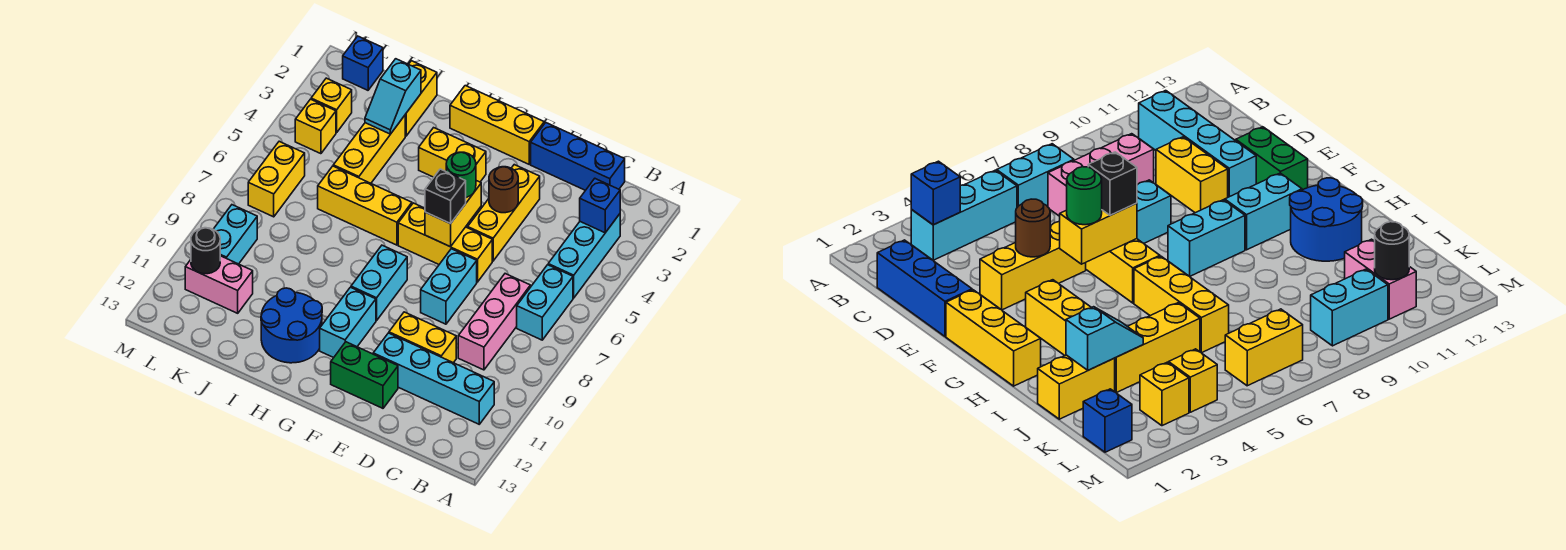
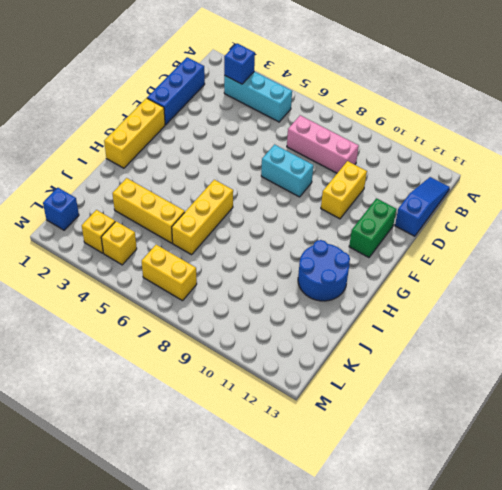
blue slope B13:D13 level 1 top D -> none
none -> cyan brick B6:B7 level 1
none -> cyan brick B11:E11 level 1
none -> yellow brick E3:E5 level 1
none -> yellow brick E6:G6 level 1

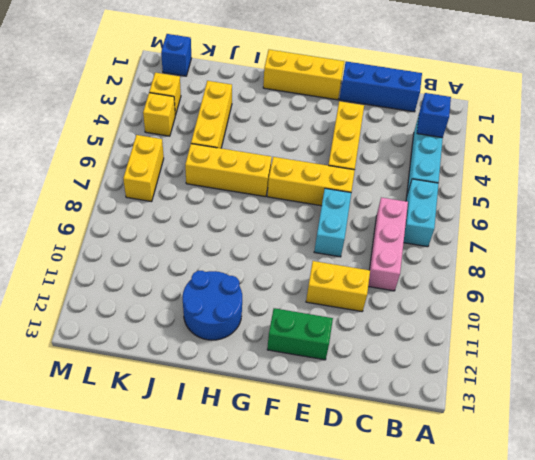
none -> cyan brick B11:E11 level 1
none -> yellow brick G3:H3 level 1
none -> cyan brick G8:G9 level 1
none -> cyan brick G10:G11 level 1

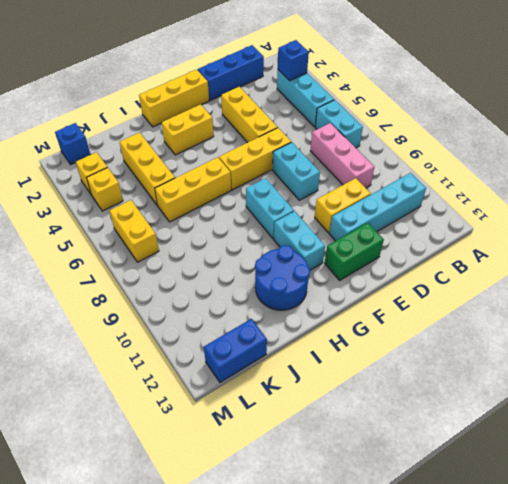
blue brick K13:L13 level 1 -> none
none -> yellow brick J1:J2 level 1
none -> pink brick K11:L11 level 1
none -> cyan brick L9:L10 level 1
none -> brown round brick E4 level 2

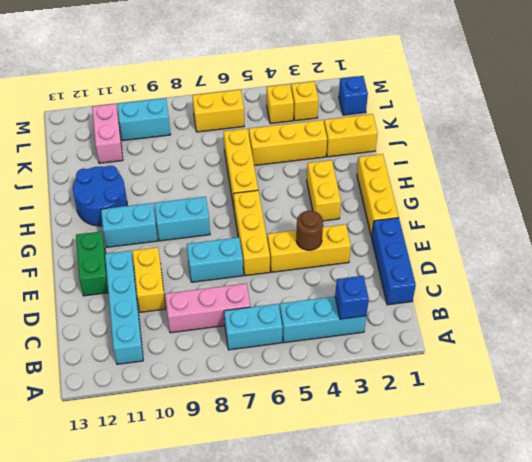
none -> yellow brick F5:F6 level 2
none -> cyan slope J2:J3 level 2 top 2
none -> black round brick L11 level 2
none -> green round brick F5 level 3

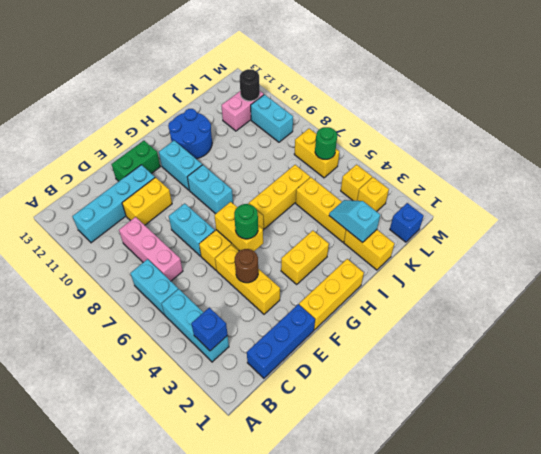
green round brick L6 level 2 -> none
none -> black brick F6 level 3

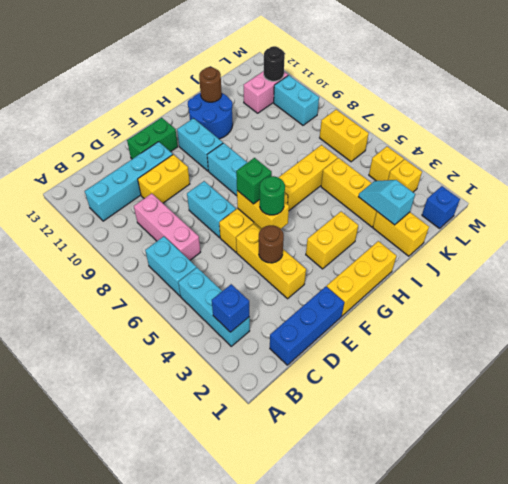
green brick F6 level 3 -> black brick F6 level 3
brown round brick I12 level 2 -> none

